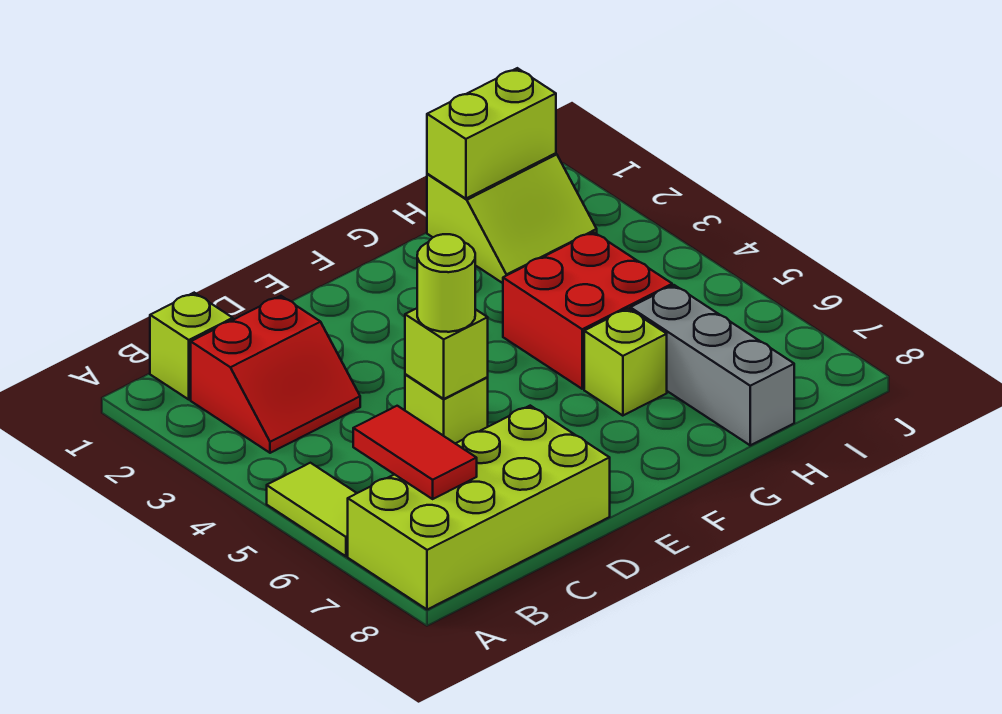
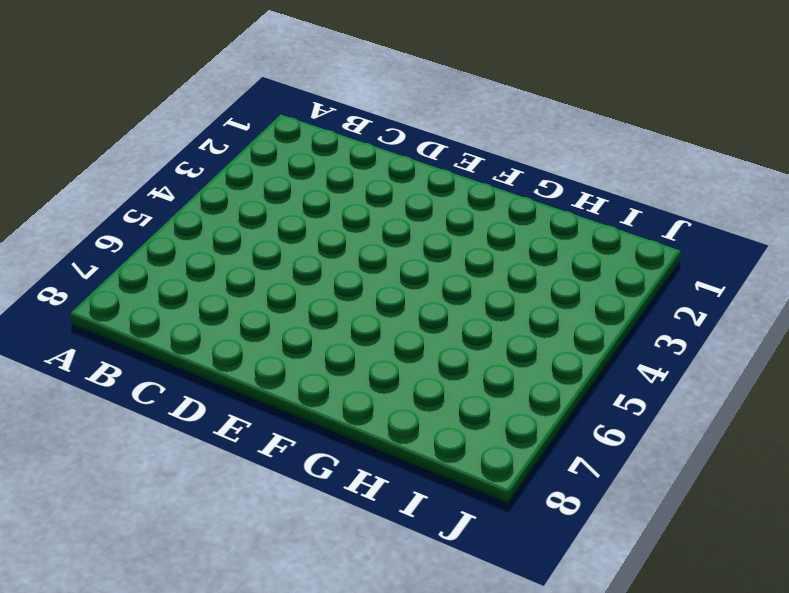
none -> lime tile A5:A6 level 1
none -> lime brick A7:D8 level 1
none -> lime brick B1 level 1

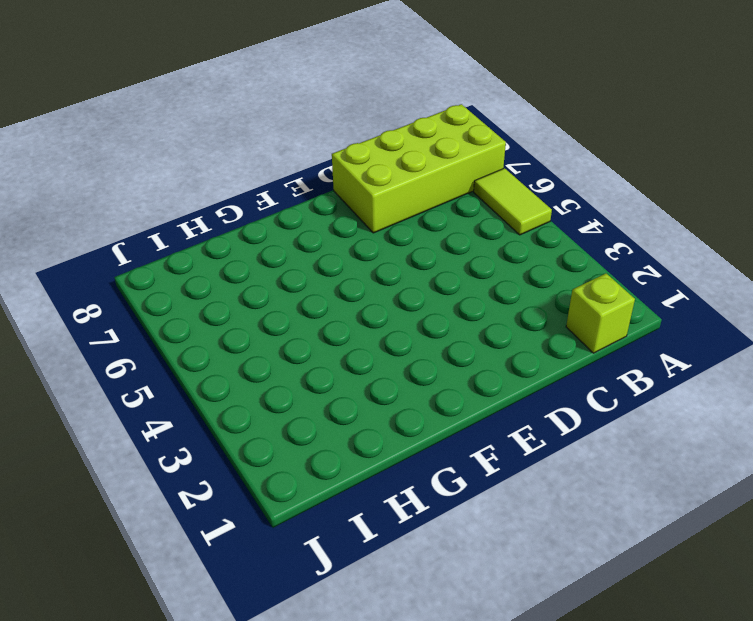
none -> red slope B2:C3 level 1 top 2
none -> lime brick D5 level 1
none -> red brick G4:H5 level 1

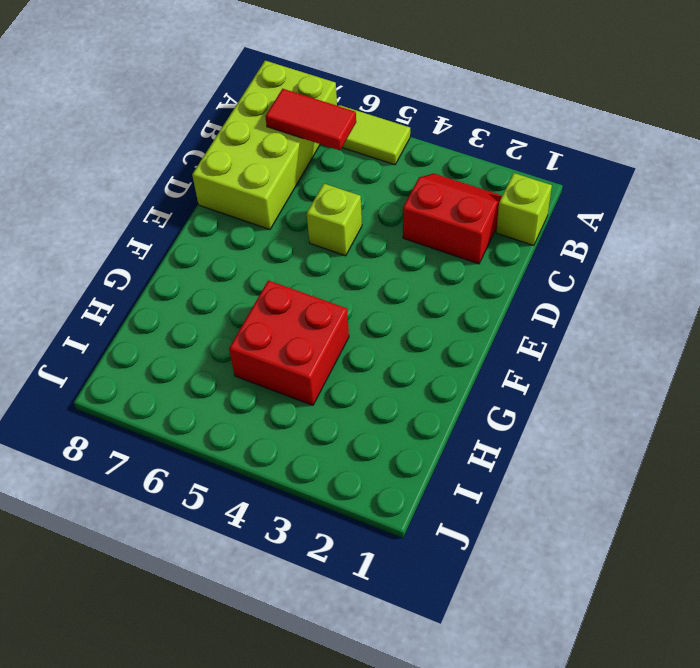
red slope B2:C3 level 1 top C -> red slope B2:C3 level 1 top 2
none -> lime brick G6 level 1
none -> lime slope H1:I2 level 1 top 1
none -> grey brick H6:H8 level 1

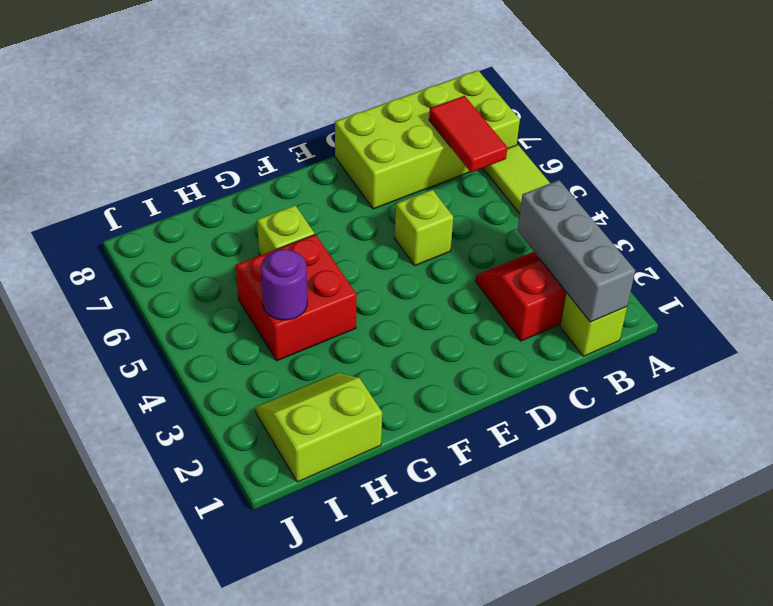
grey brick B1:B3 level 2 -> grey brick H6:H8 level 1
purple round brick H4 level 2 -> none
none -> lime brick D5 level 2
none -> lime brick H1:I1 level 2
none -> lime round brick D5 level 3

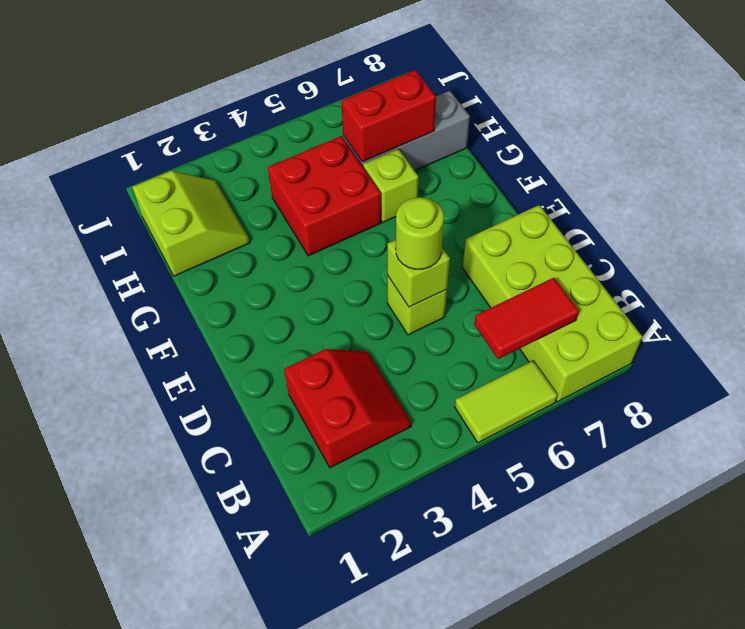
red brick H6:H7 level 2 -> none
none -> lime brick B1 level 1
none -> lime brick H1:I1 level 2

